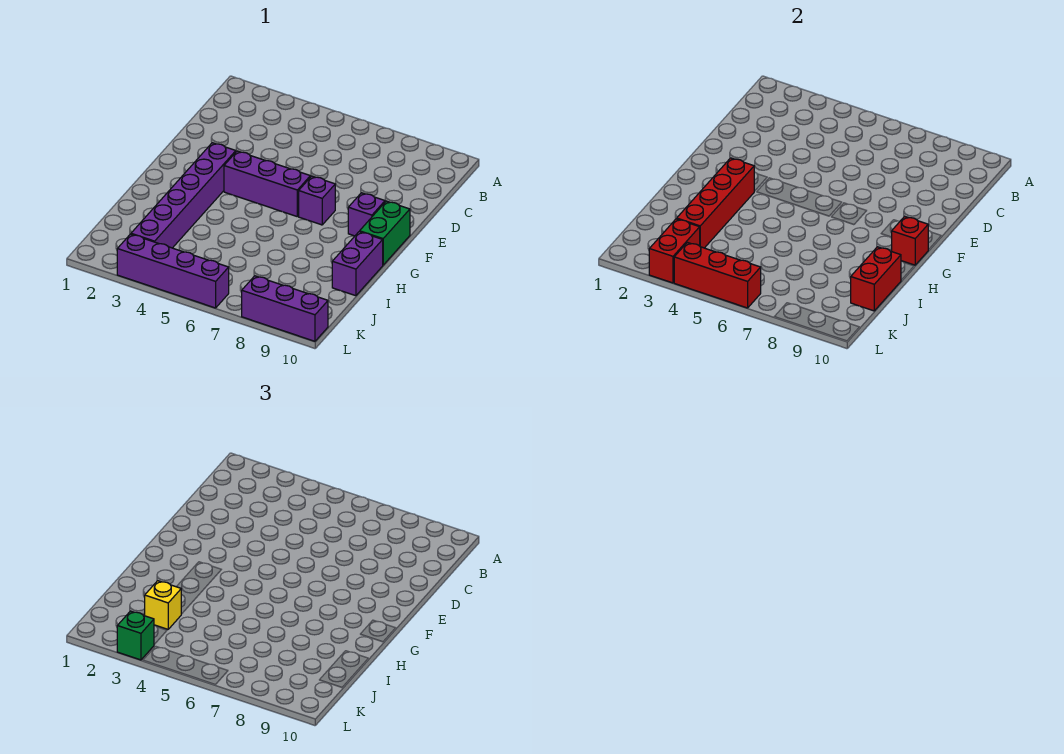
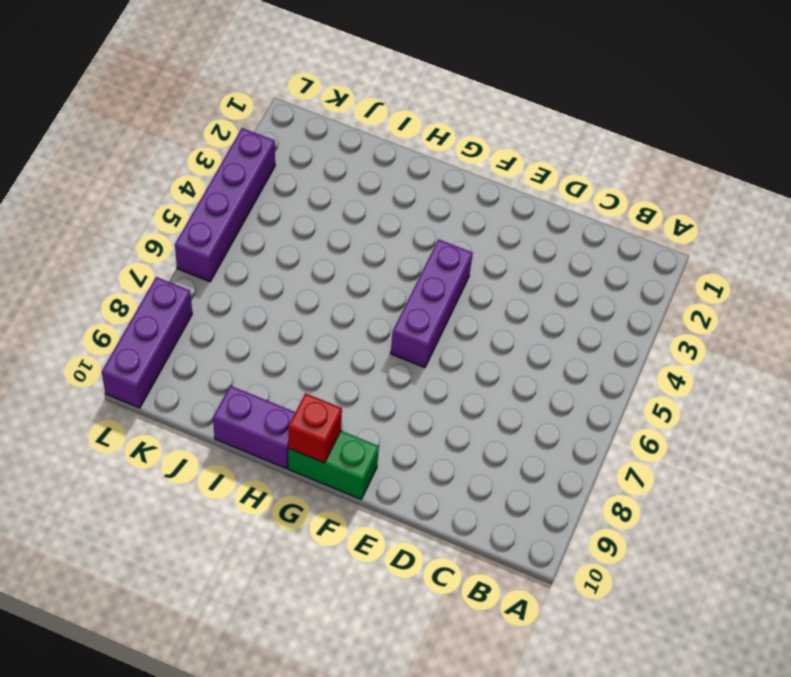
none -> purple brick F3:K3 level 1
none -> purple brick F7 level 1
none -> purple brick F9 level 1

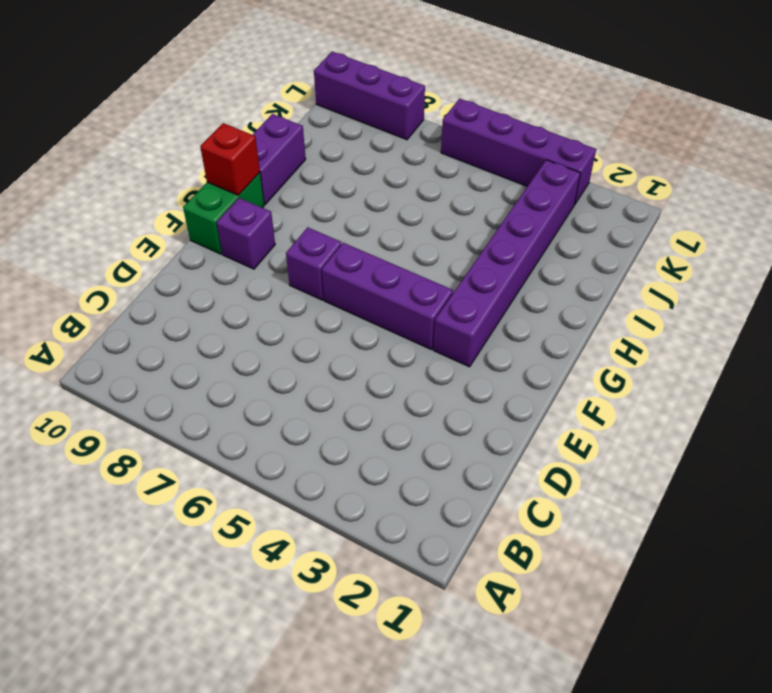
none -> red brick G3:J3 level 2
none -> red brick I10:J10 level 2
none -> red brick K3:L3 level 2

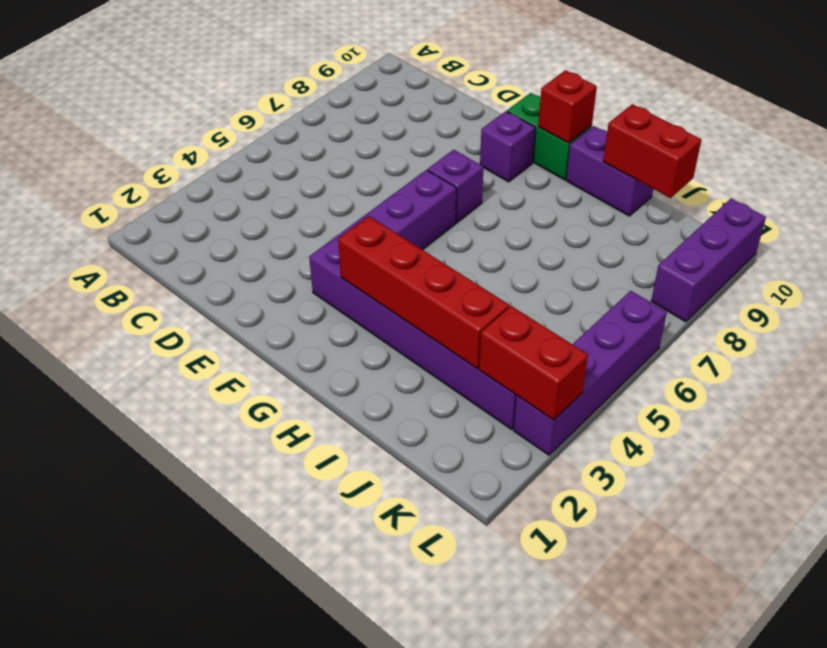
none -> red brick L4:L6 level 2
none -> yellow brick J3 level 3
none -> green brick L3 level 3

